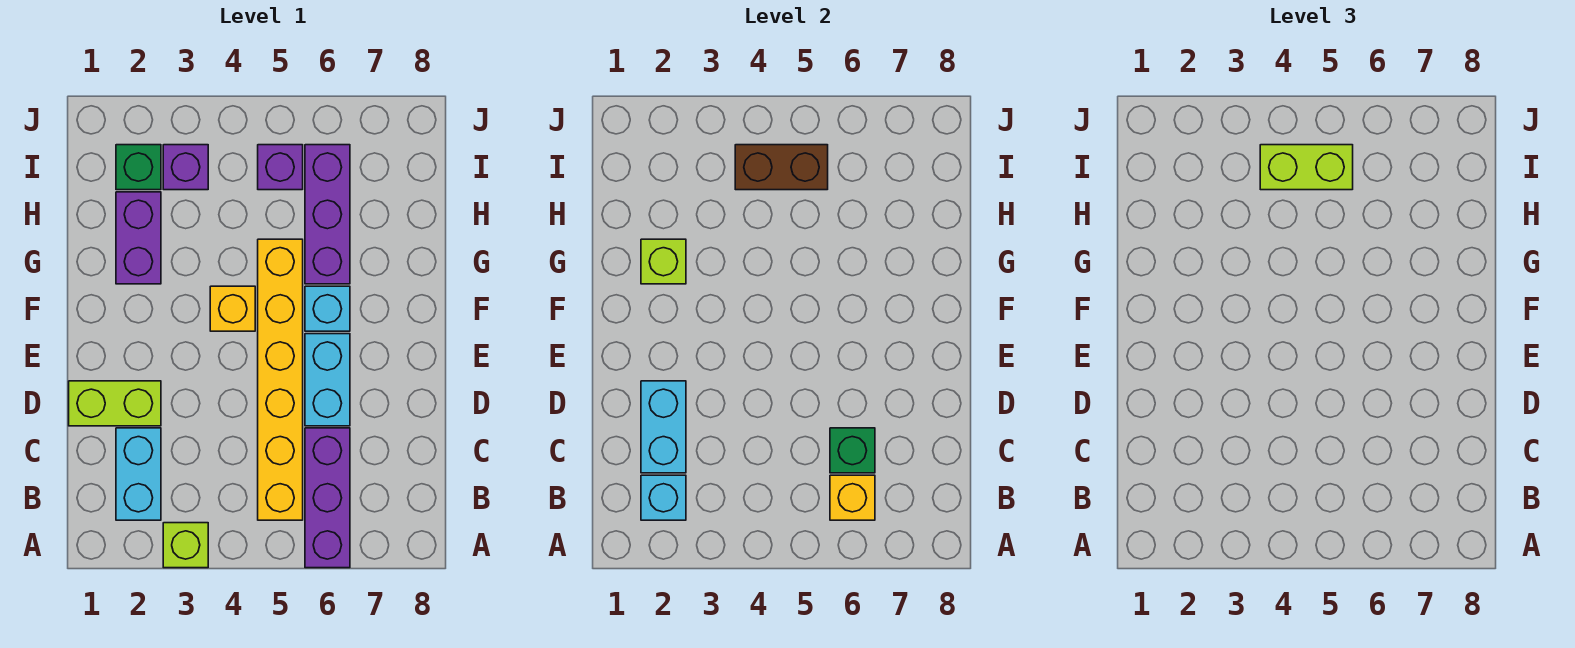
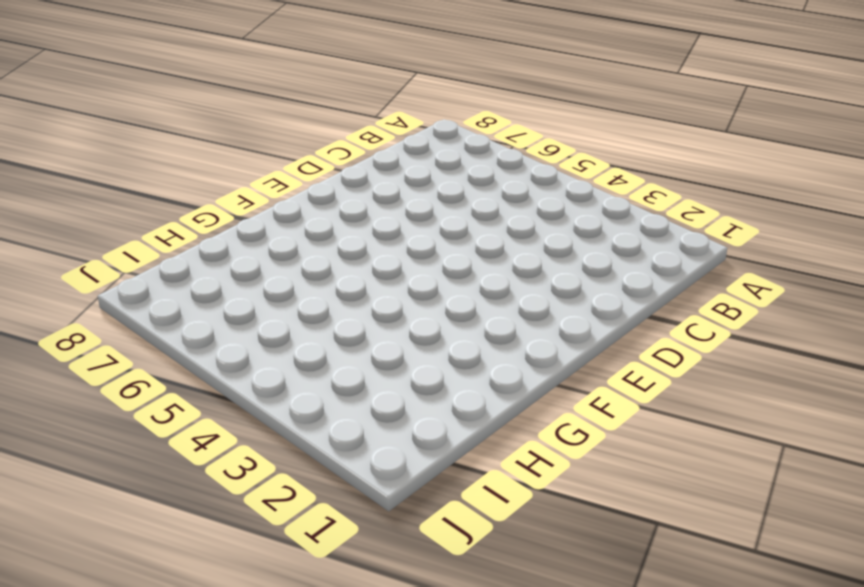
none -> lime brick A3 level 1
none -> purple brick A6:C6 level 1
none -> cyan brick B2:C2 level 1

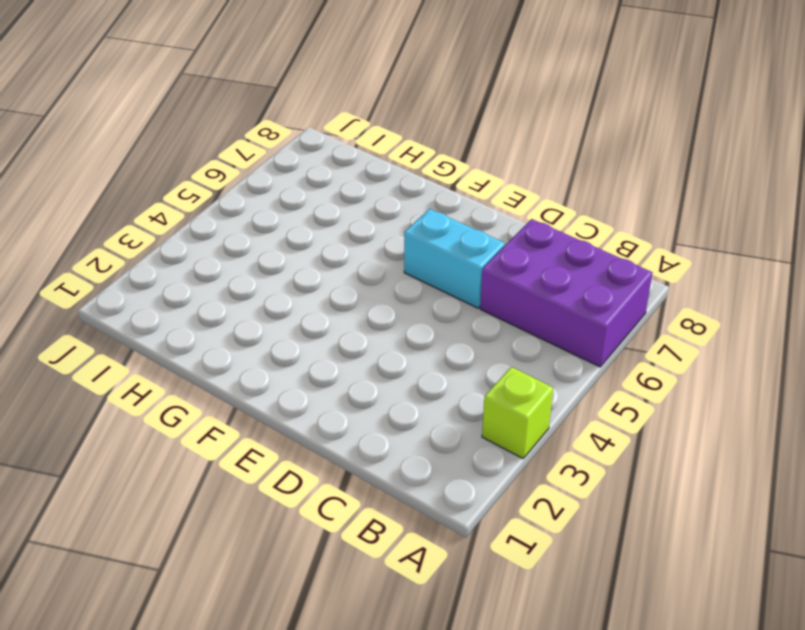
purple brick A6:C7 level 1 -> purple brick A6:C6 level 1
none -> cyan brick B2:C2 level 1
none -> yellow brick B5:G5 level 1
none -> lime brick D1:D2 level 1

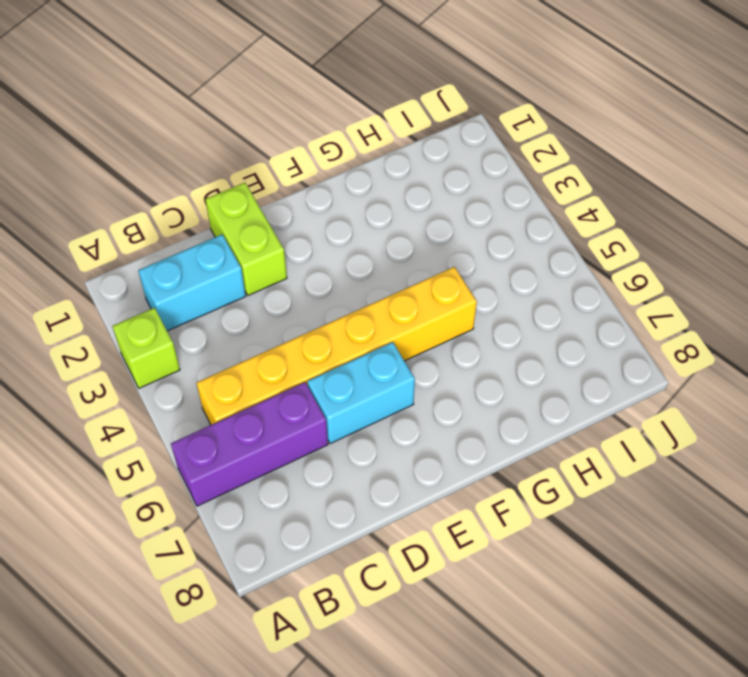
none -> yellow brick F4 level 1
none -> cyan brick F6 level 1
none -> purple brick G2:H2 level 1

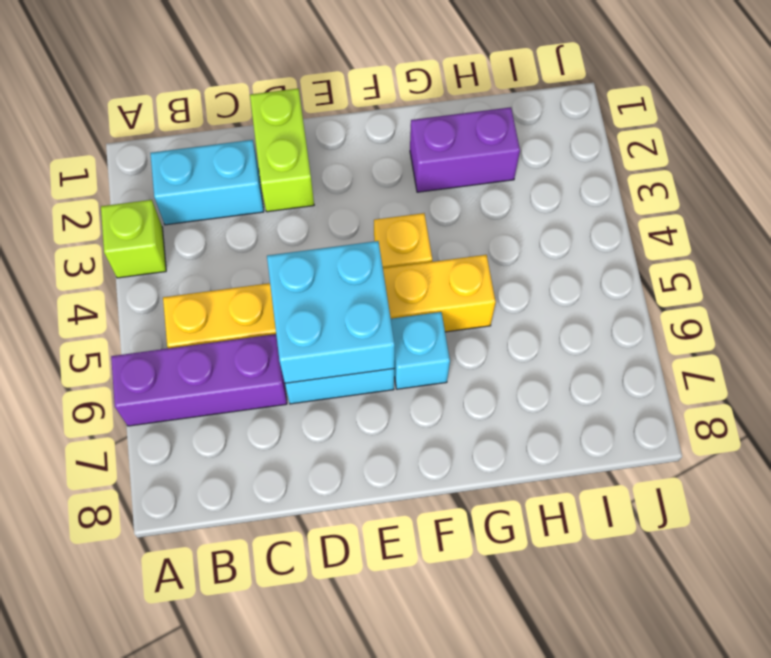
cyan brick D5:E6 level 2 -> none
none -> purple brick G6:I6 level 1
none -> green brick I2 level 1
none -> purple brick I3 level 1

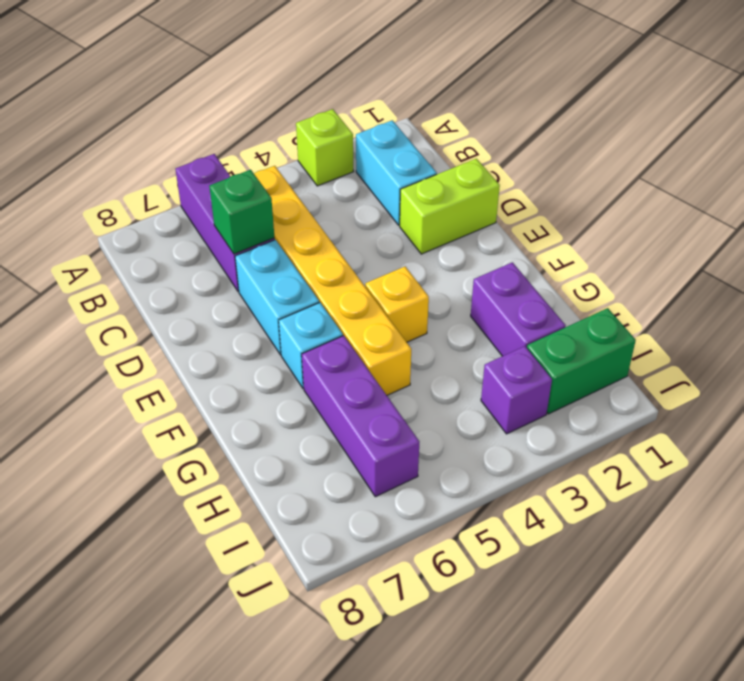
green brick I1:I2 level 1 -> green brick I2 level 1
none -> purple brick I5 level 1
none -> cyan brick B2 level 2
none -> yellow brick B6 level 2

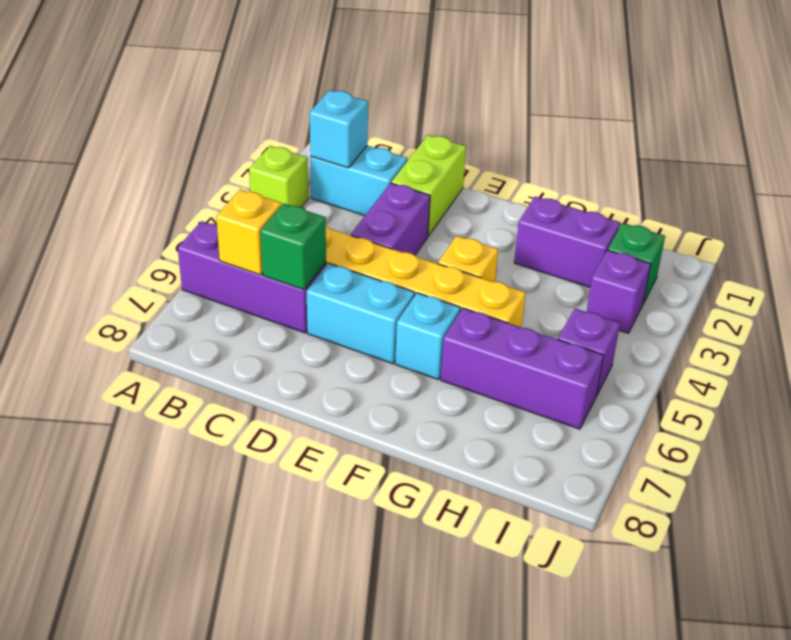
purple brick D3:D4 level 1 -> none
none -> cyan brick C2:D2 level 2
none -> lime brick G2 level 2
none -> brown brick I4:I5 level 2

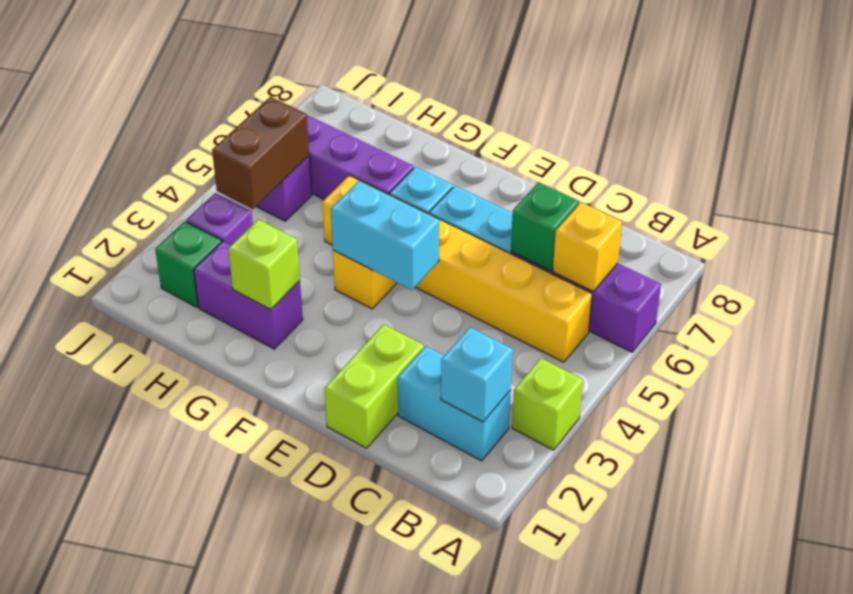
cyan brick E4:F4 level 2 -> cyan brick C2:D2 level 2
none -> lime brick I4:I5 level 3

